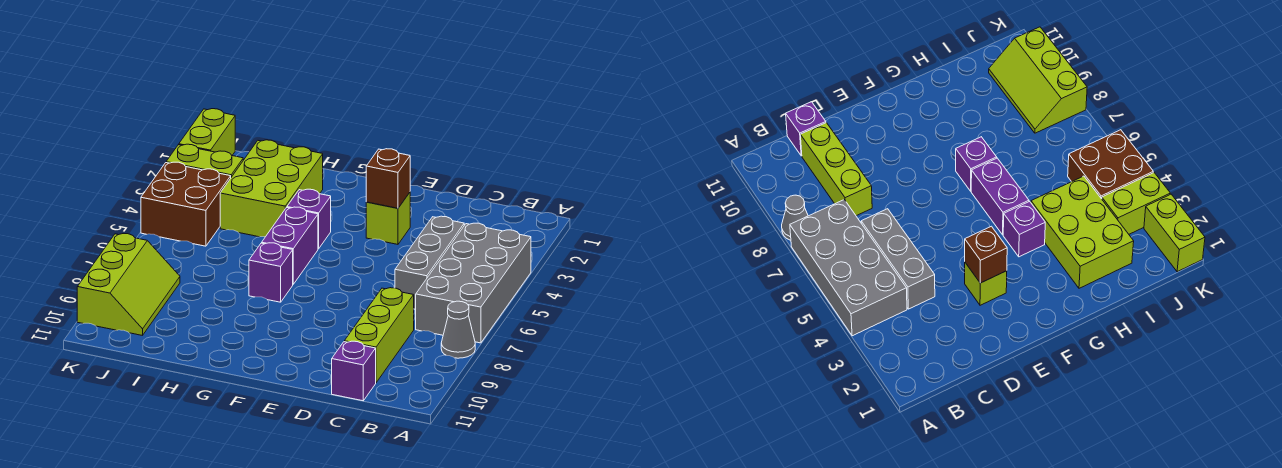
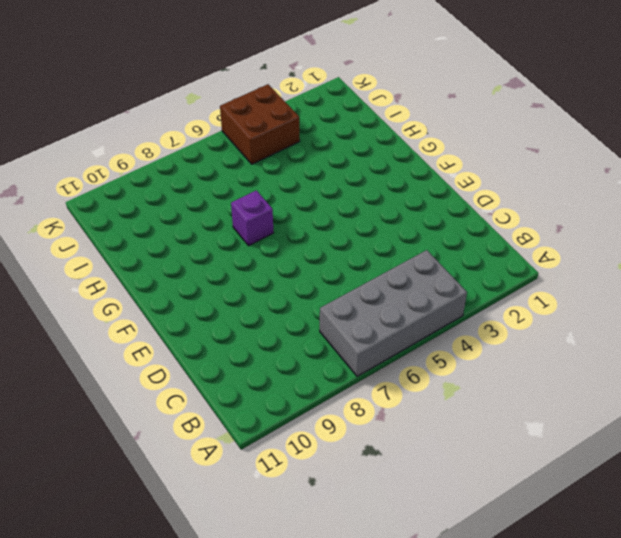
none -> grey cone A8 level 1
none -> grey brick C4:C6 level 1
none -> lime brick C8:C10 level 1

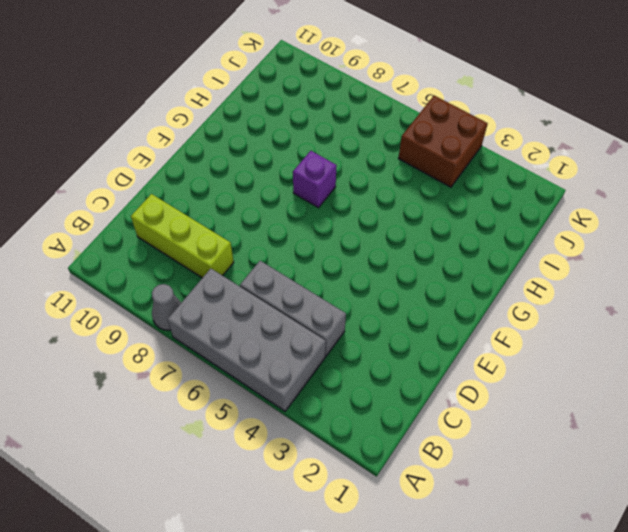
none -> purple brick C11 level 1
none -> lime brick E3 level 1
none -> purple brick G4 level 1

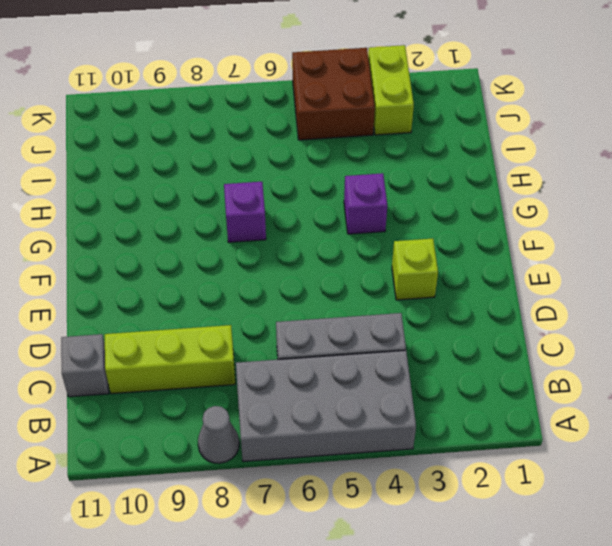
grey brick C11 level 1 -> purple brick C11 level 1
none -> purple brick G5:G6 level 1
none -> lime brick H2:I4 level 1
none -> lime slope J8:K10 level 1 top K

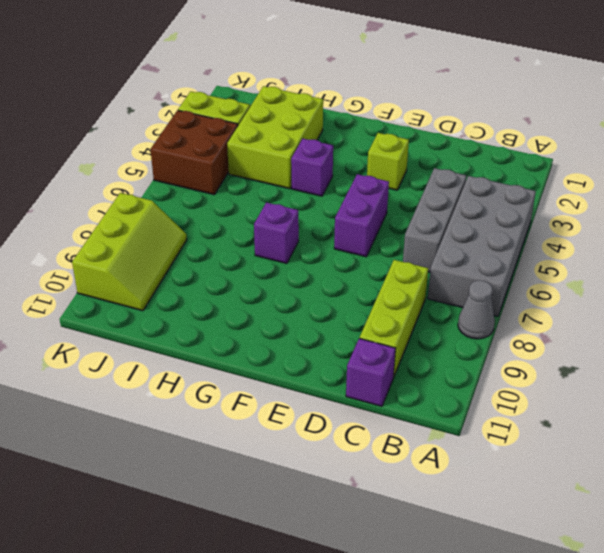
purple brick E5:E6 level 1 -> purple brick G5:G6 level 1
none -> lime brick K1:K2 level 1
none -> brown brick E3 level 2

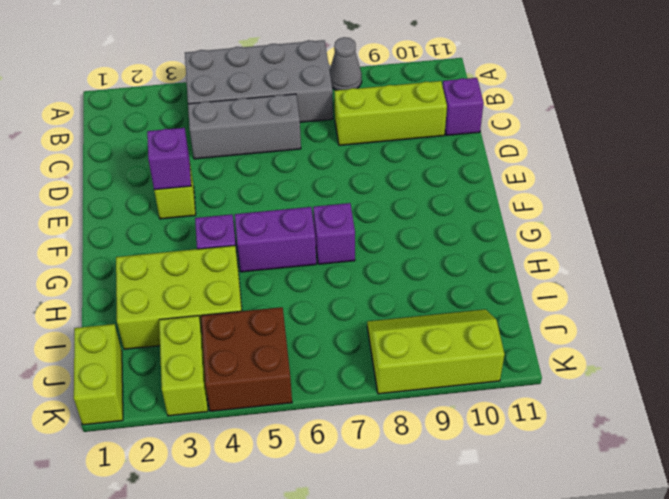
purple brick E3 level 2 -> brown brick E3 level 2
lime brick J1:K1 level 1 -> lime brick K1:K2 level 1

